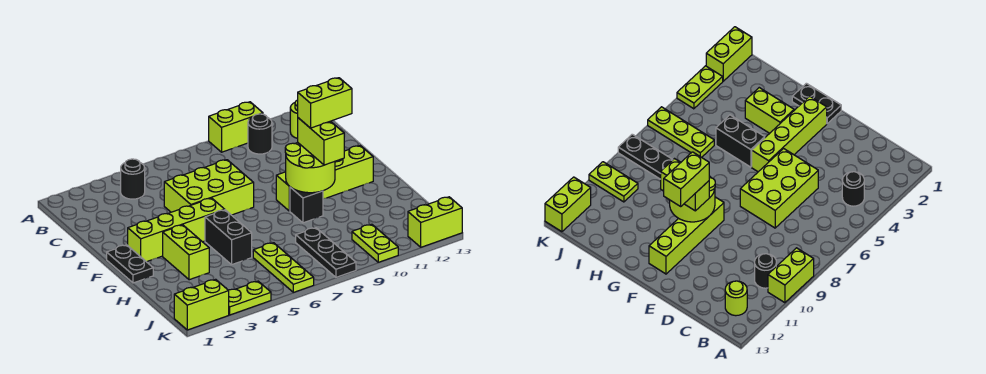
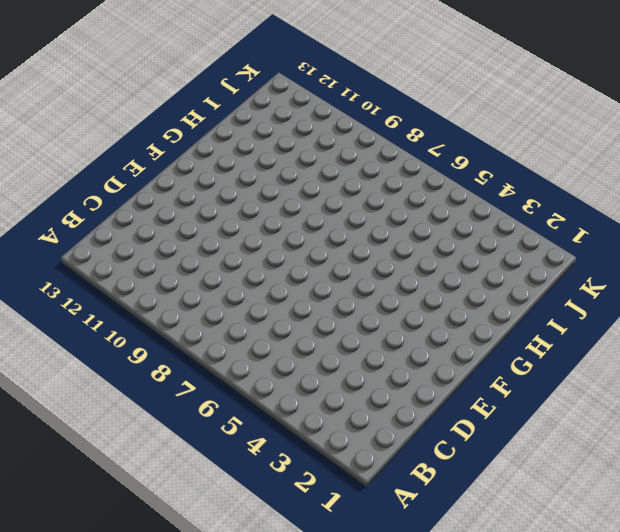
none -> lime brick A9:A10 level 1
none -> black round brick B4 level 1
none -> black round brick B10 level 1

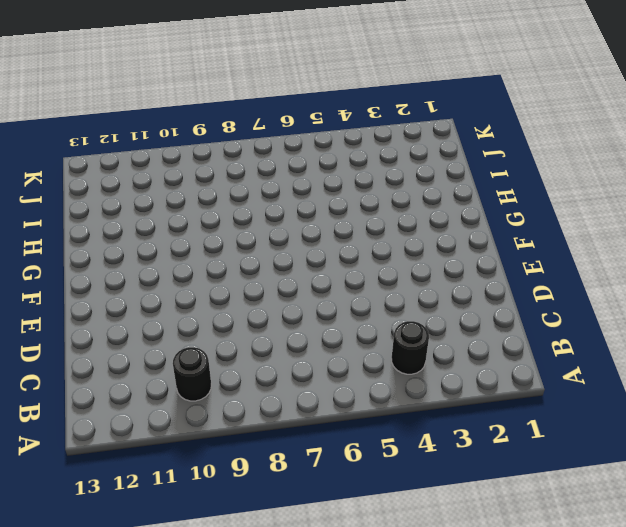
none -> lime brick A9:A10 level 1
none -> lime round brick B12 level 1
none -> lime brick D5:E7 level 1

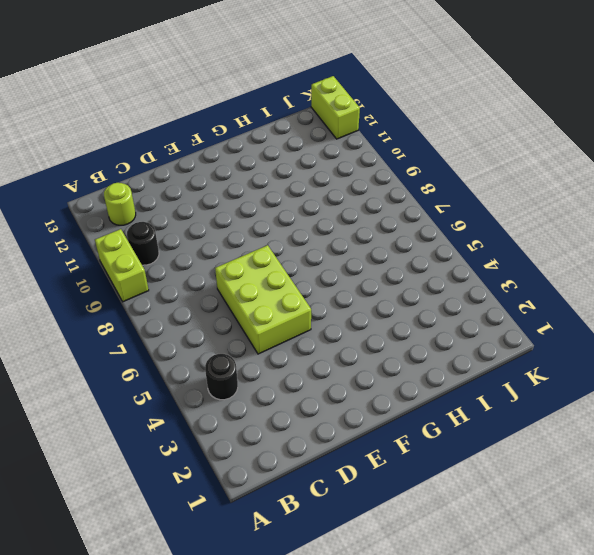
none -> black plate F1:G1 level 1
none -> lime brick F2:F5 level 1
none -> lime brick F9:F12 level 1

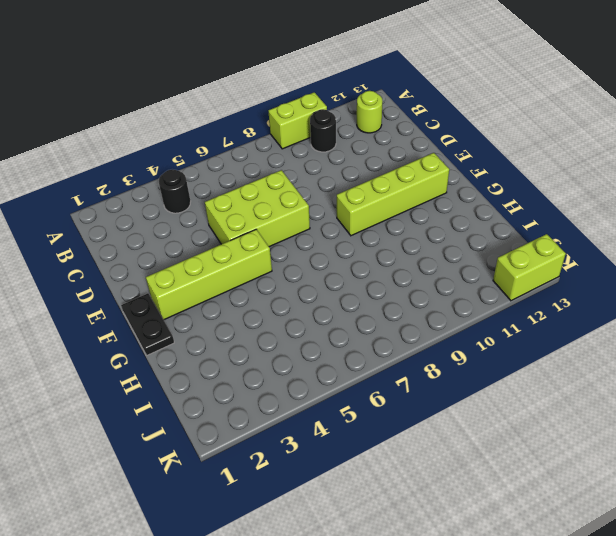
none -> lime brick G3:H3 level 1
none -> black brick G5:H5 level 1
none -> black brick G9 level 1

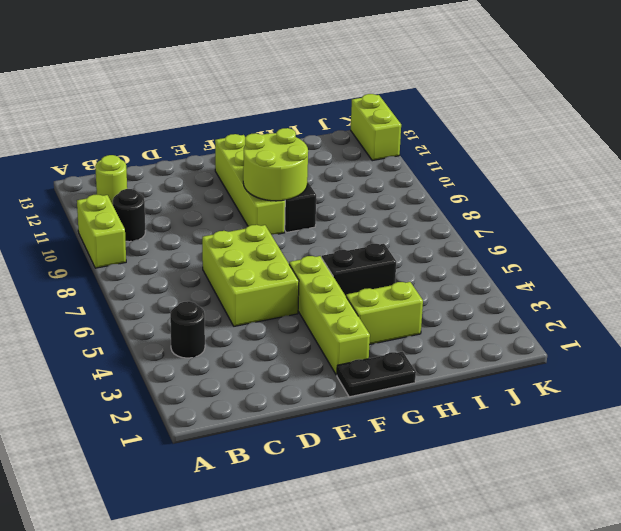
none -> lime plate I6:K6 level 1
none -> black plate I8:K8 level 1
none -> lime plate J10:K10 level 1

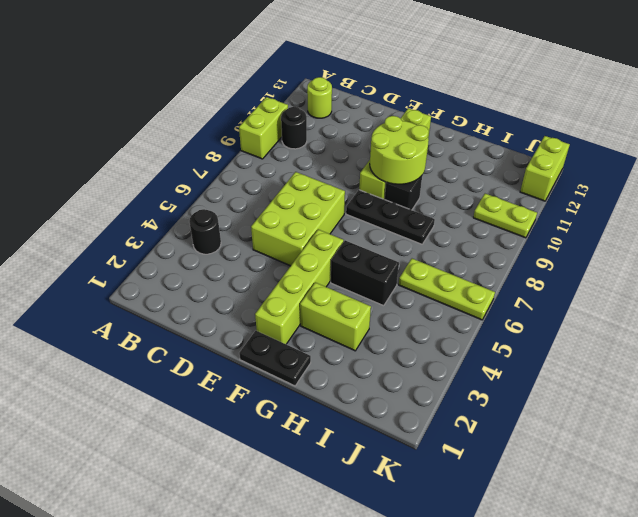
black plate F8:H8 level 1 -> black plate I8:K8 level 1
none -> lime brick K1:K2 level 1
none -> lime plate K3:K4 level 1
none -> lime brick F10:G10 level 3

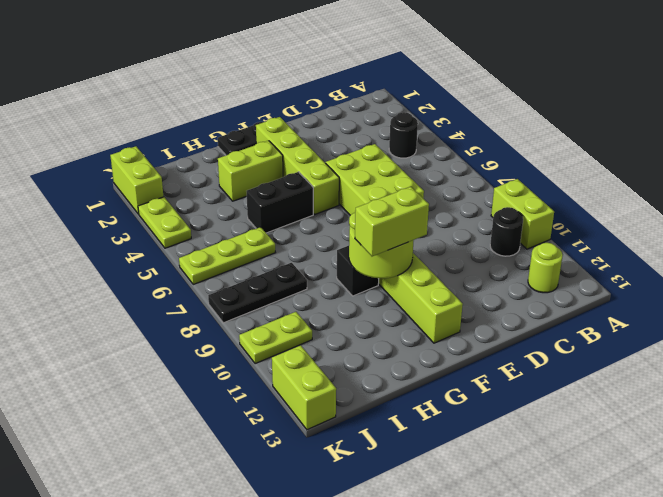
none -> lime brick F10:F11 level 4

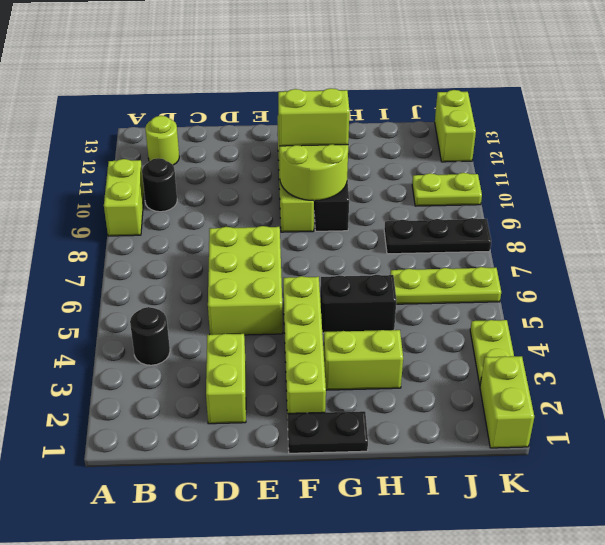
lime brick D2:D3 level 1 -> lime brick F10:F11 level 4

